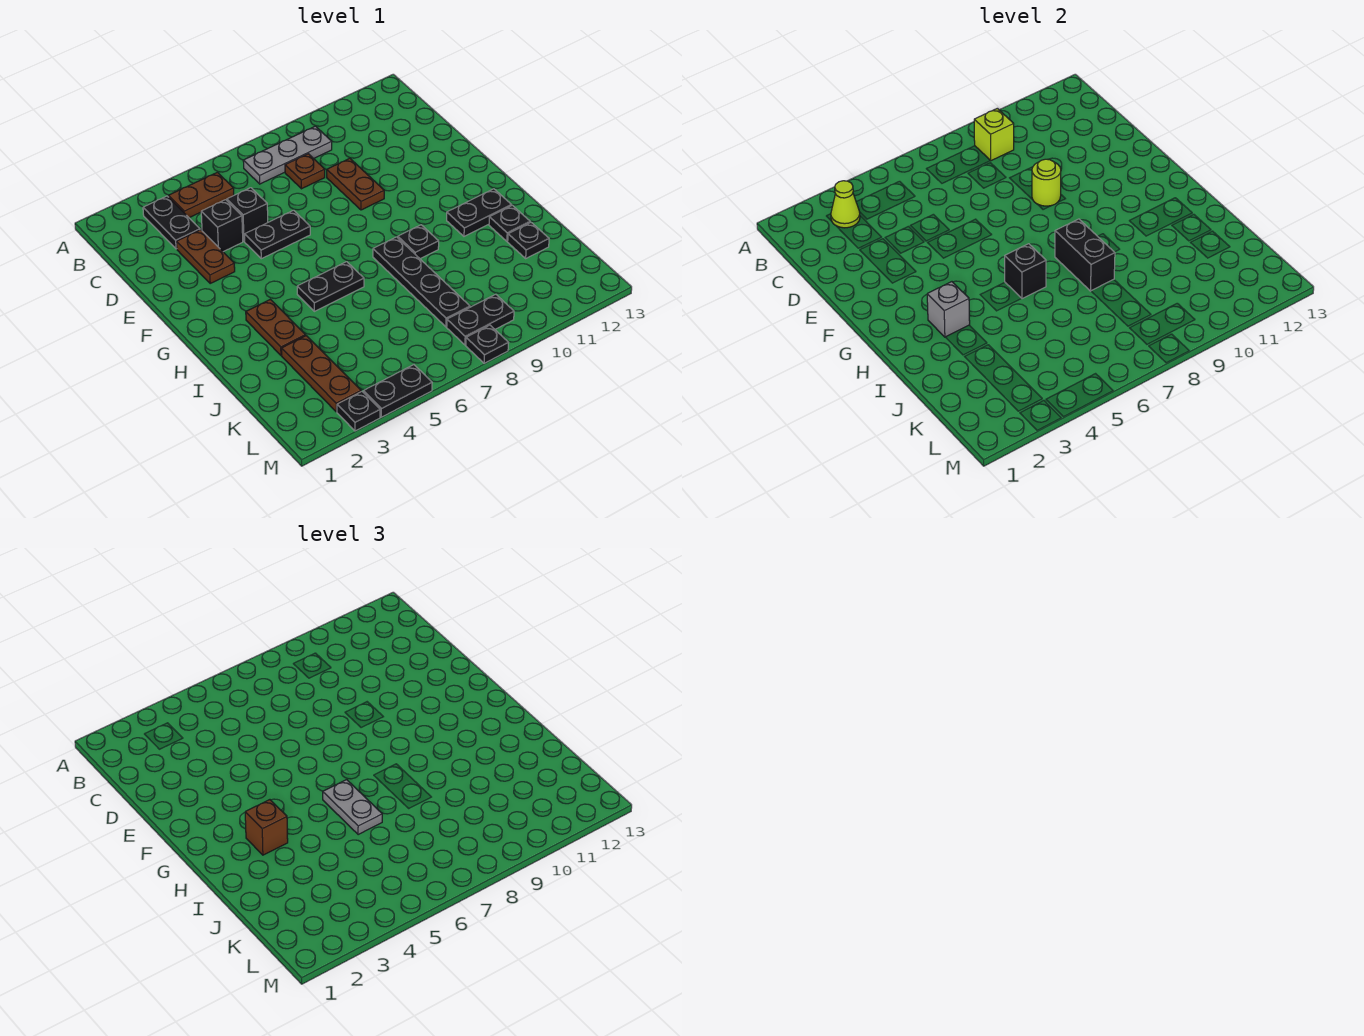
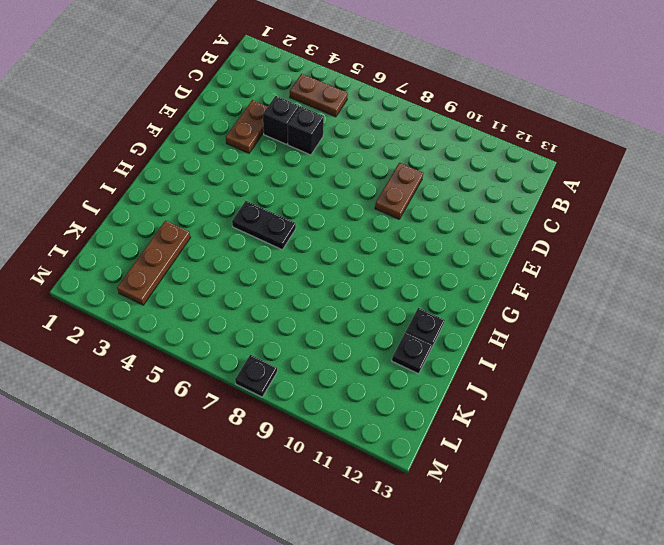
none -> black plate B3:C3 level 1
none -> grey plate B7:B9 level 1
none -> brown plate C8 level 1

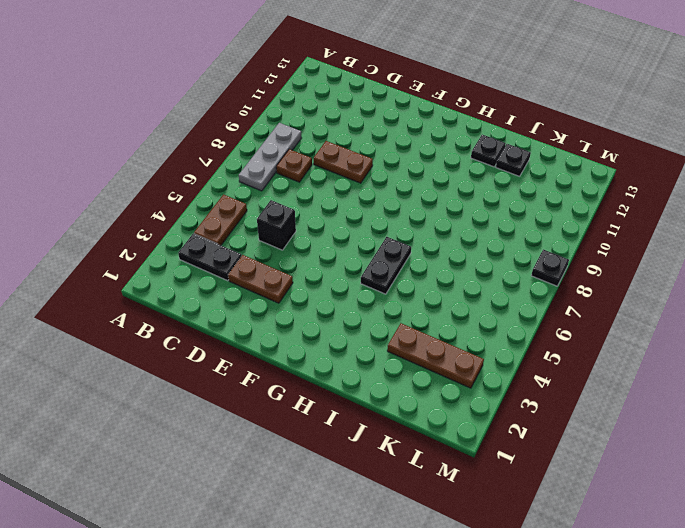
none -> black brick D4 level 1
none -> black plate E5:E6 level 1
none -> brown plate H3:I3 level 1

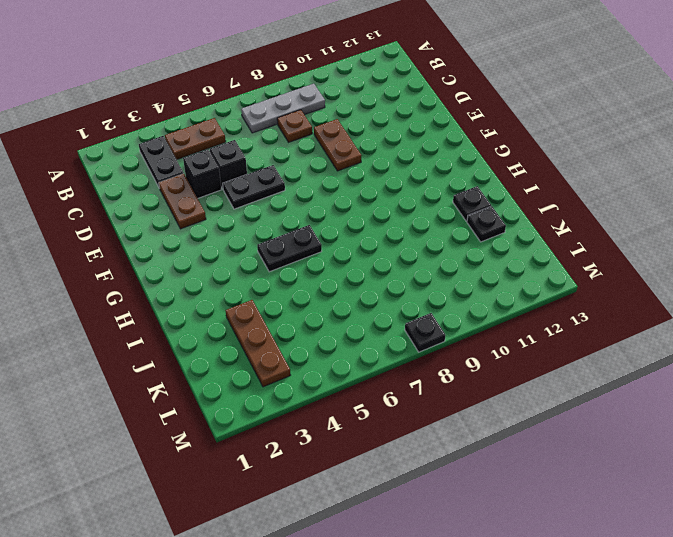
none -> brown plate H3:I3 level 1
none -> black plate H8:K8 level 1
none -> black plate H9 level 1

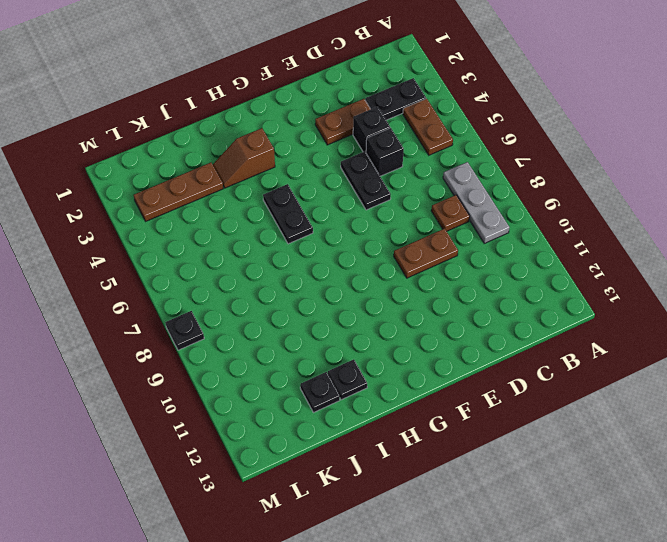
brown slope H3:I3 level 1 top H -> brown plate H3:I3 level 1
none -> black plate H8:K8 level 1
none -> black plate H9 level 1
none -> black plate H11:H12 level 1

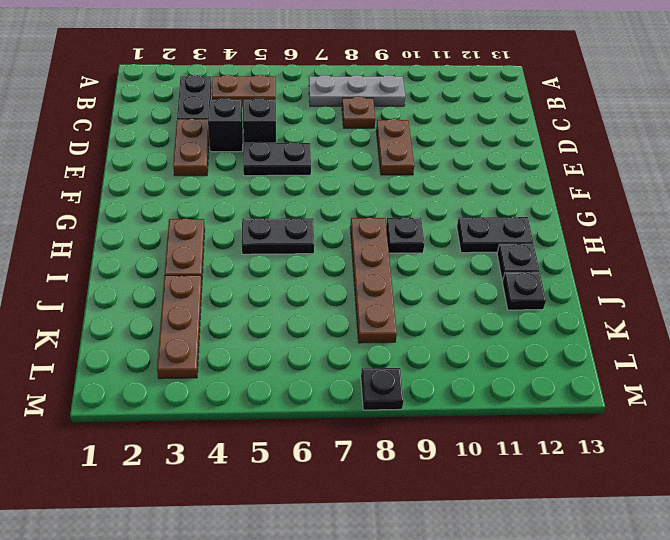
brown plate H8:K8 level 1 -> black plate H8:K8 level 1
none -> black plate L8:L9 level 1
none -> black plate M3 level 1
none -> black plate M4:M5 level 1

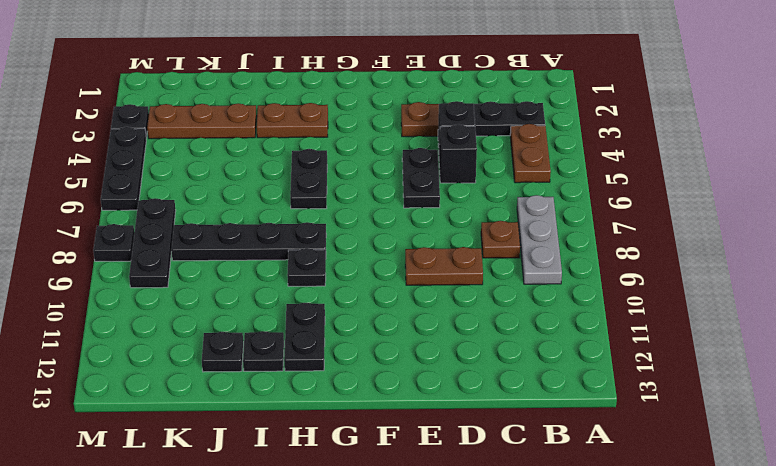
black plate L7:L9 level 1 -> black plate L8:L9 level 1
black plate M4:M6 level 1 -> black plate M4:M5 level 1
none -> lime cone B3 level 2
none -> lime brick B9 level 2
none -> lime round brick E9 level 2

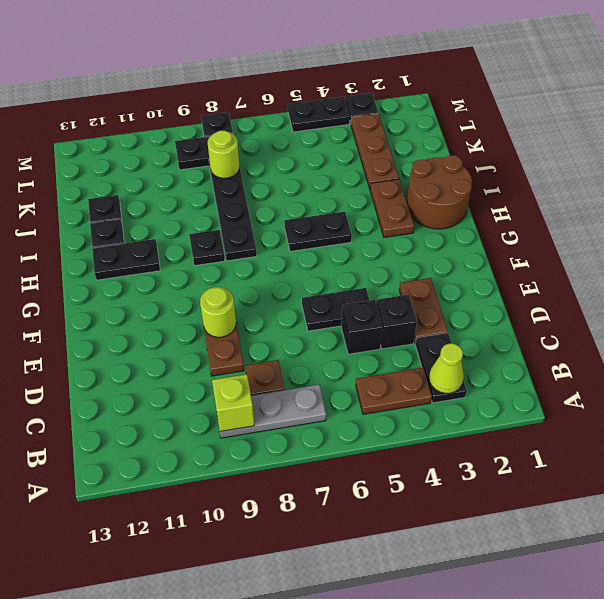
brown round brick H1:I2 level 1 -> none
lime round brick K8 level 2 -> none
none -> grey brick H3 level 2
none -> black brick H6 level 2
none -> black brick H8:I8 level 2

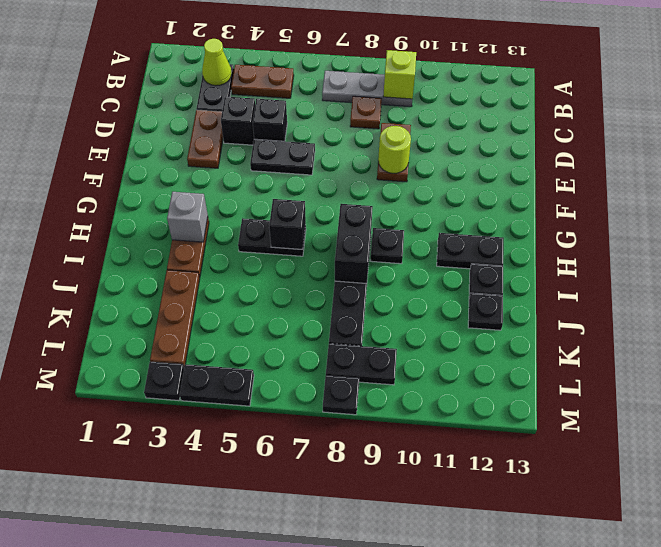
none -> brown brick H3 level 3
none -> grey plate H6:I6 level 3

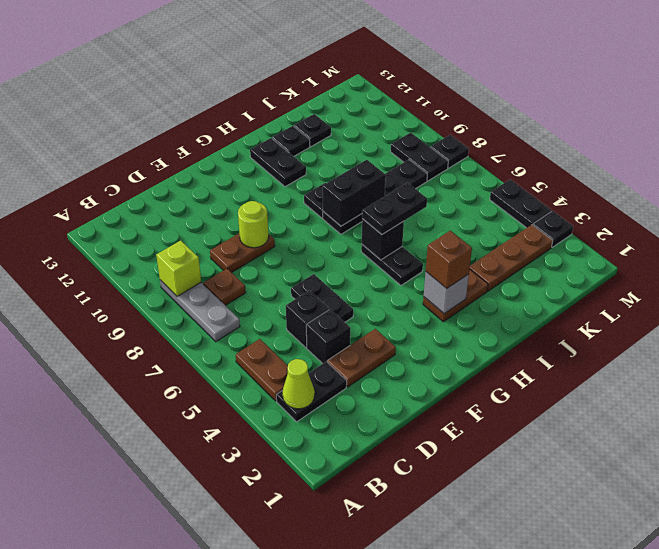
black plate H6:I6 level 3 -> grey plate H6:I6 level 3

